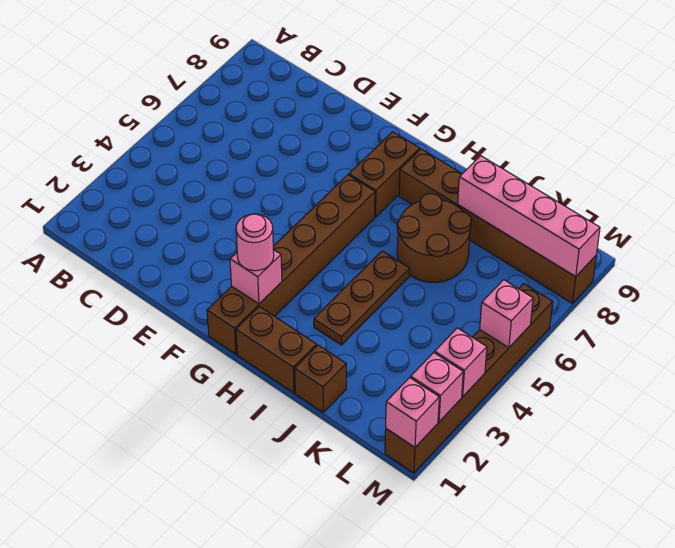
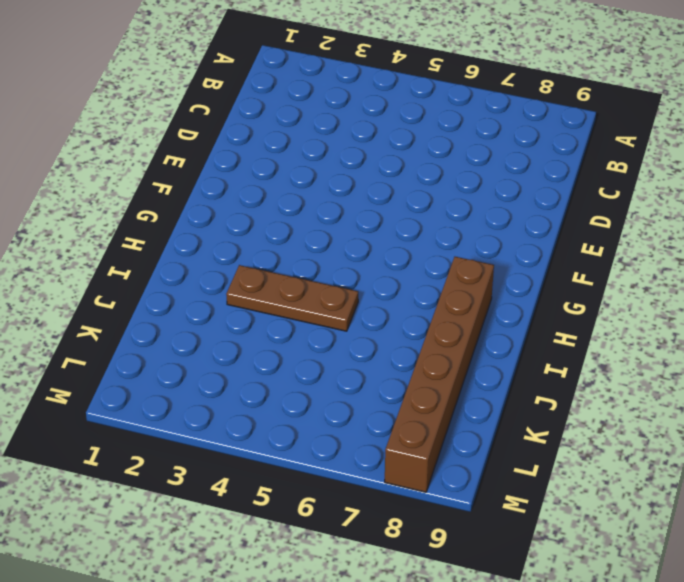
none -> brown brick G1:G6 level 1
none -> brown brick G7:G8 level 1
none -> brown brick H1:I1 level 1

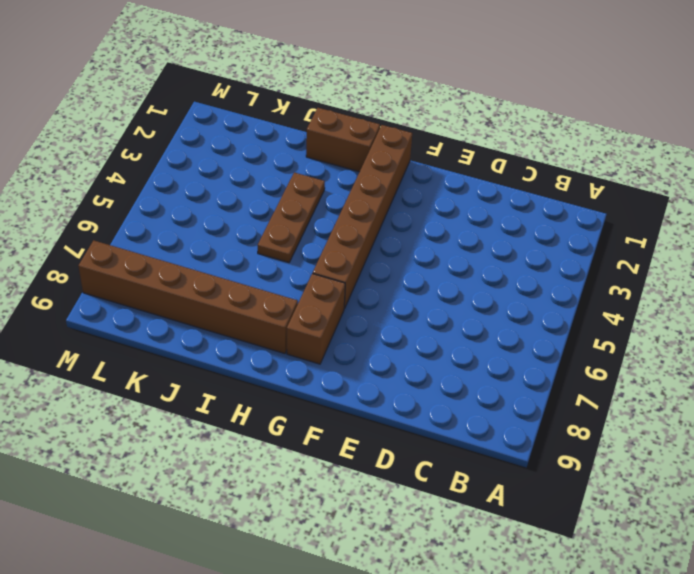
none -> brown round brick I6:J7 level 1
none -> brown brick J1 level 1
none -> brown brick M1:M6 level 1

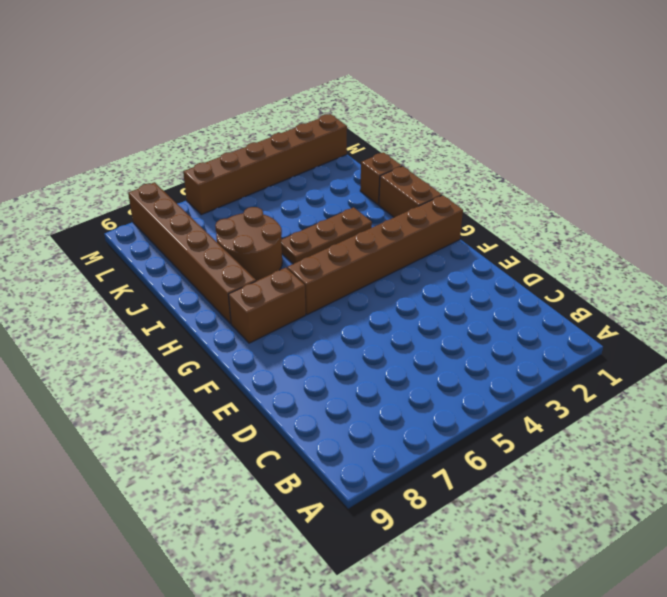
none -> pink brick G2 level 2
none -> pink brick J8:M8 level 2
none -> pink brick M1 level 2

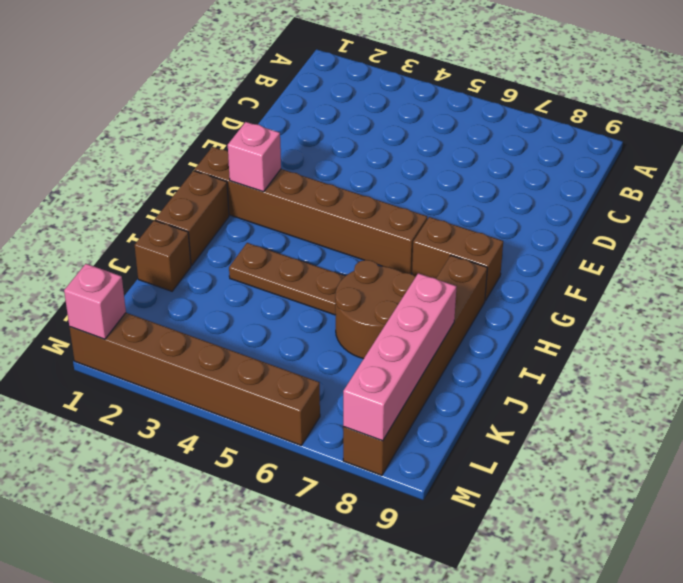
none -> pink brick M2 level 2
none -> pink brick M3 level 2
none -> pink brick M5 level 2

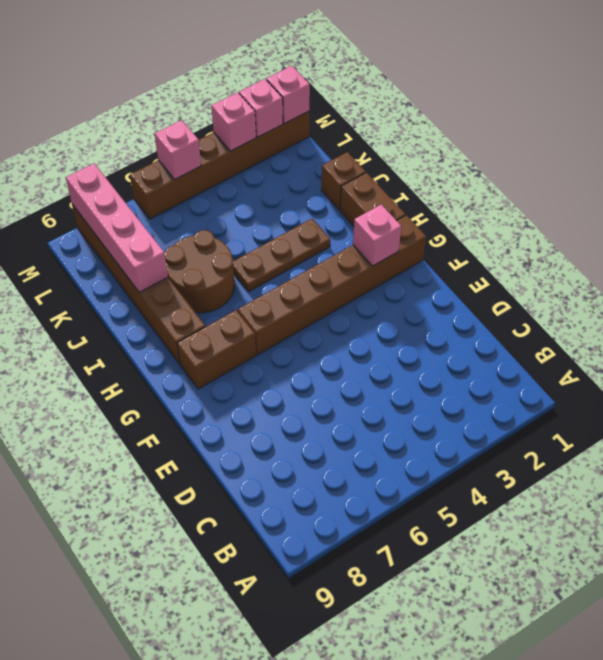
none -> pink round brick G2 level 3

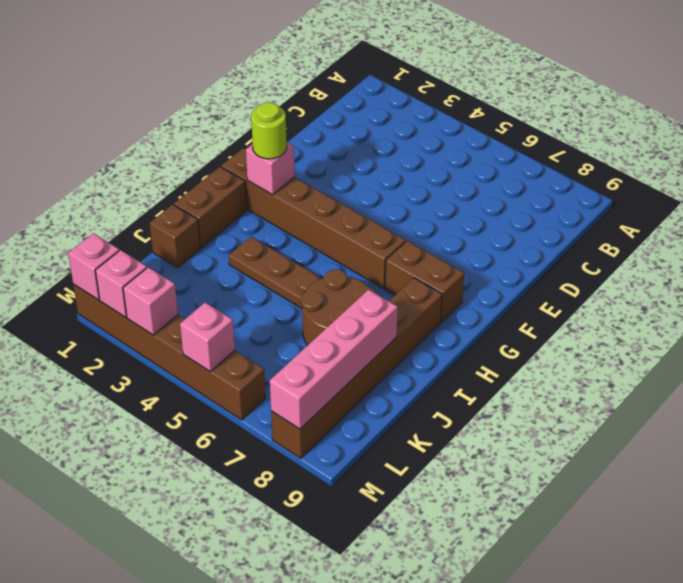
lime round brick G2 level 3 -> pink round brick G2 level 3

